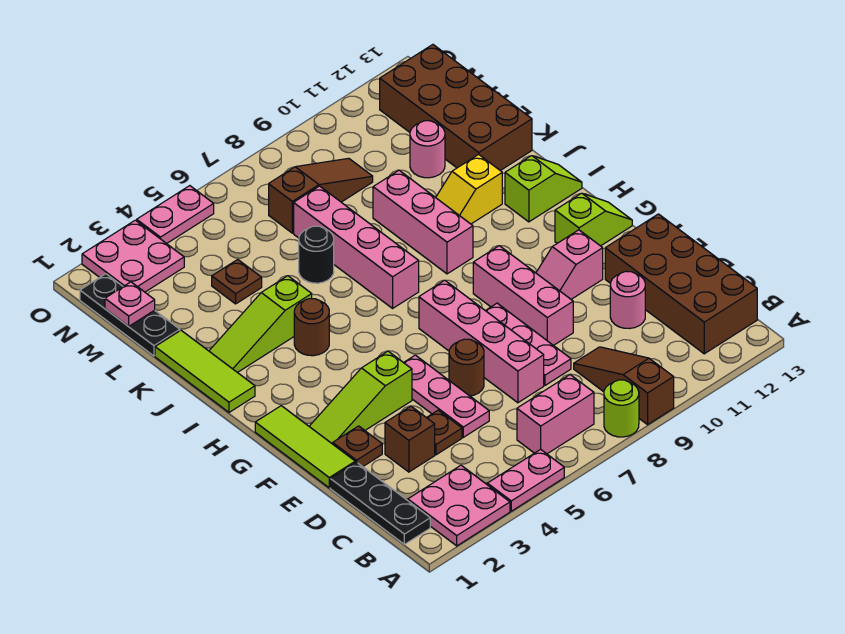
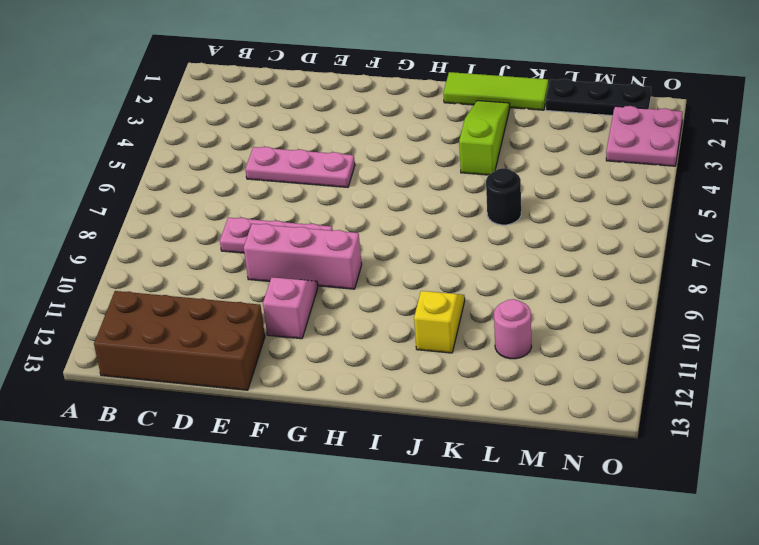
none -> pink plate A2:B3 level 1
none -> pink plate A4:A5 level 1
none -> lime round brick A8 level 1
none -> brown slope A9:C9 level 1 top A

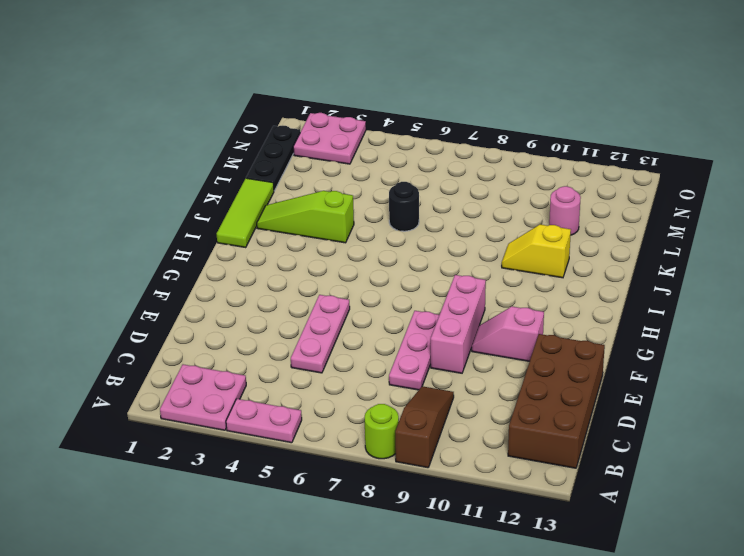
none -> black plate B1:D1 level 1
none -> pink brick B6:B7 level 1
none -> brown brick D3 level 1
none -> brown plate D4 level 1

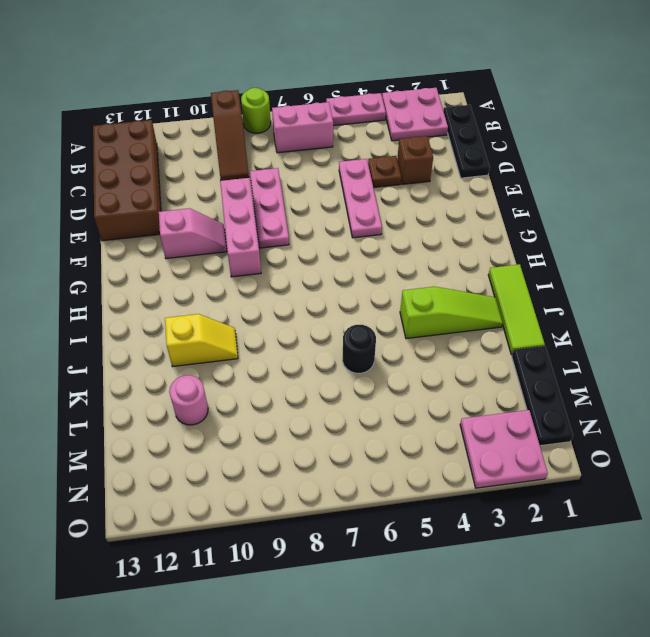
none -> pink brick D7:G7 level 1
none -> pink round brick D11 level 1
none -> lime tile E1:G1 level 1
none -> brown plate E2 level 1

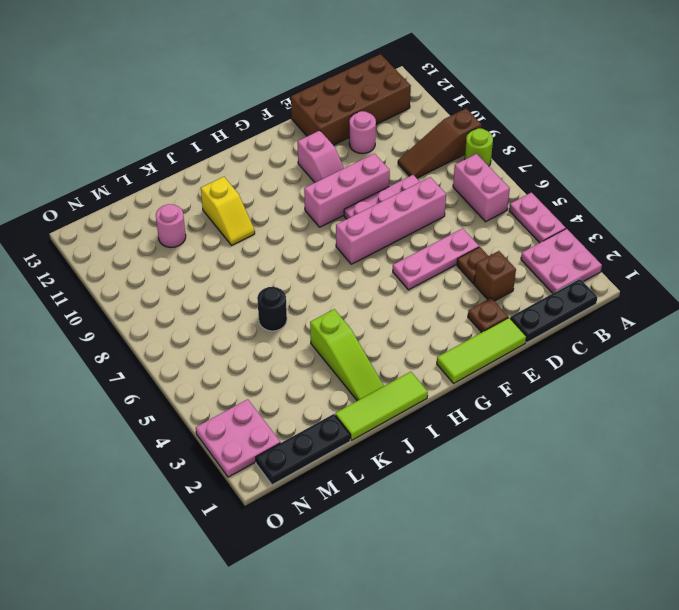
none -> brown round brick E6 level 1
none -> lime slope F2:F4 level 1 top 4
none -> lime slope G12:G13 level 1 top 12
none -> brown round brick I4 level 1

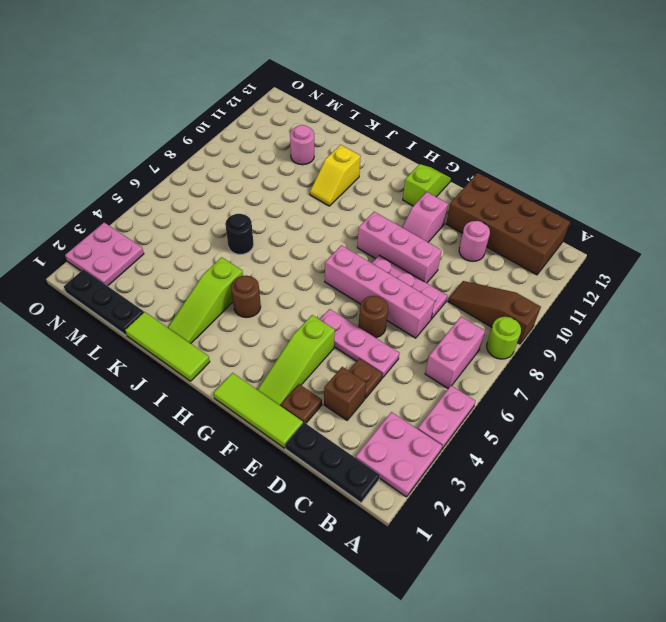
none -> pink brick I7:L7 level 1
none -> pink brick I9:K9 level 1
none -> lime slope I12:I13 level 1 top 12
none -> brown brick K12:N13 level 1

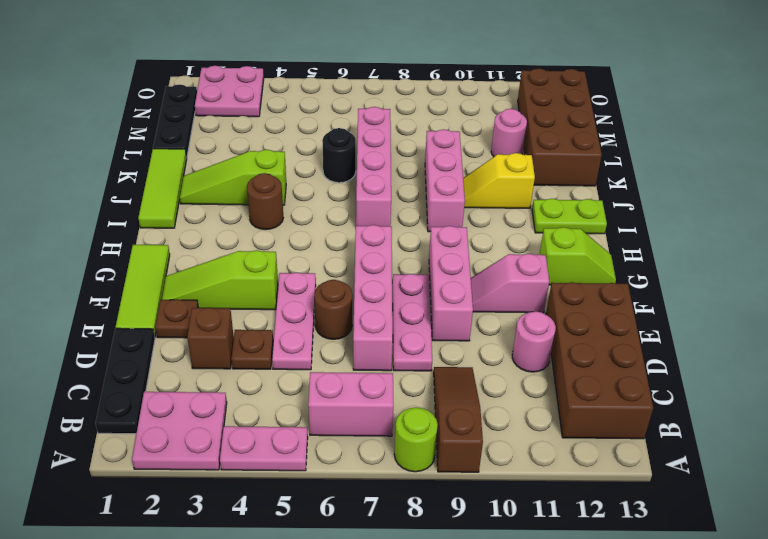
lime plate I12:I13 level 1 -> lime slope I12:I13 level 1 top 12
none -> brown plate L4 level 1
none -> brown slope M7:M9 level 1 top 7
none -> pink plate O4:O5 level 1
none -> pink plate M1 level 2

